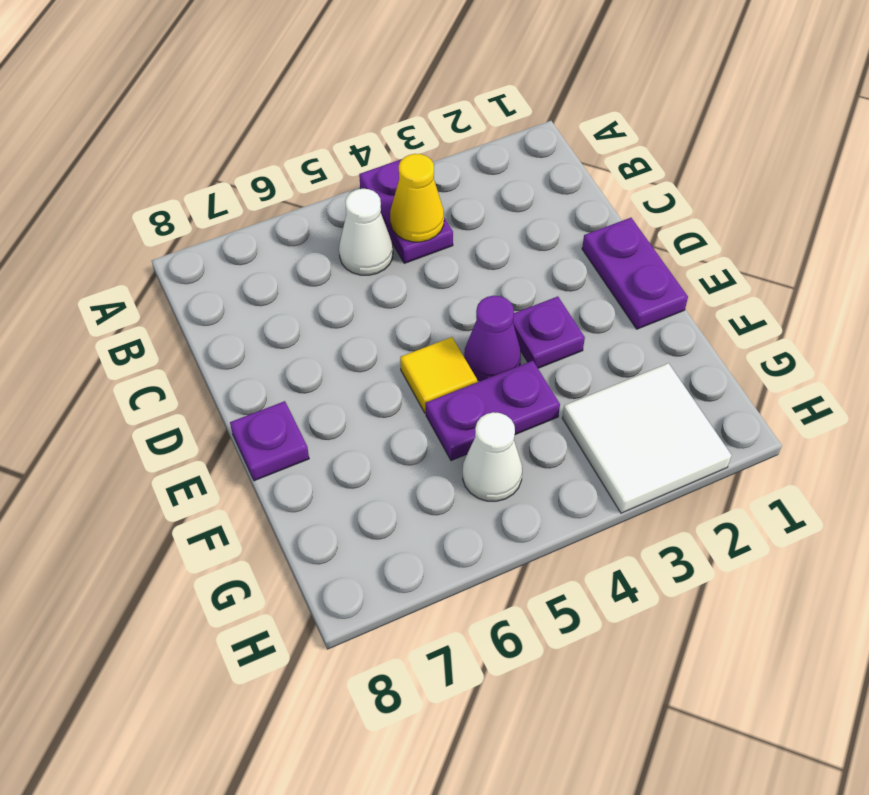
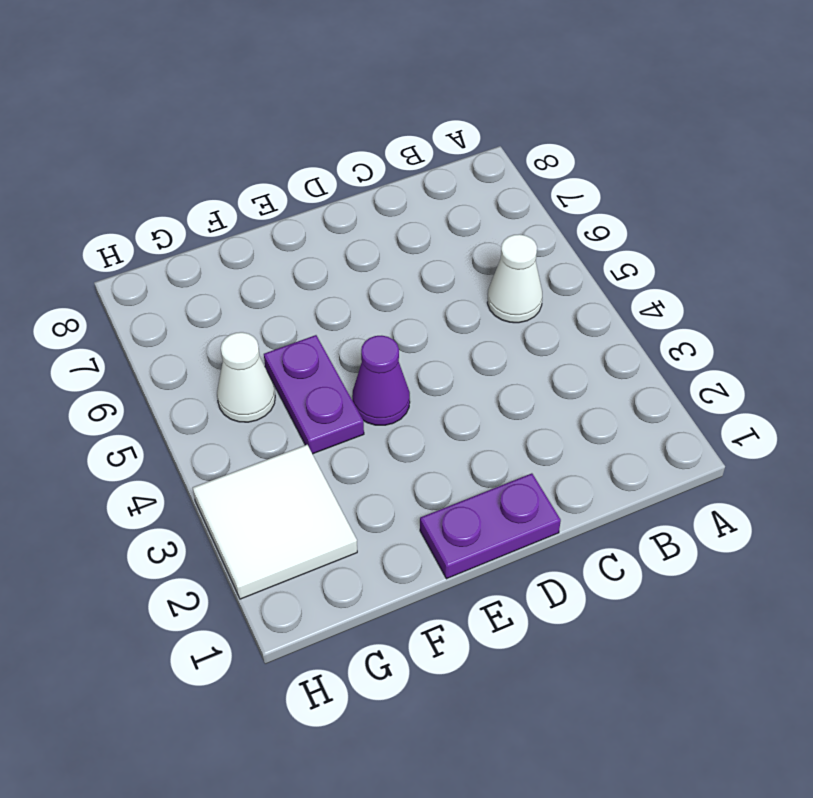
none -> purple plate A4:B4 level 1
none -> purple plate E3 level 1

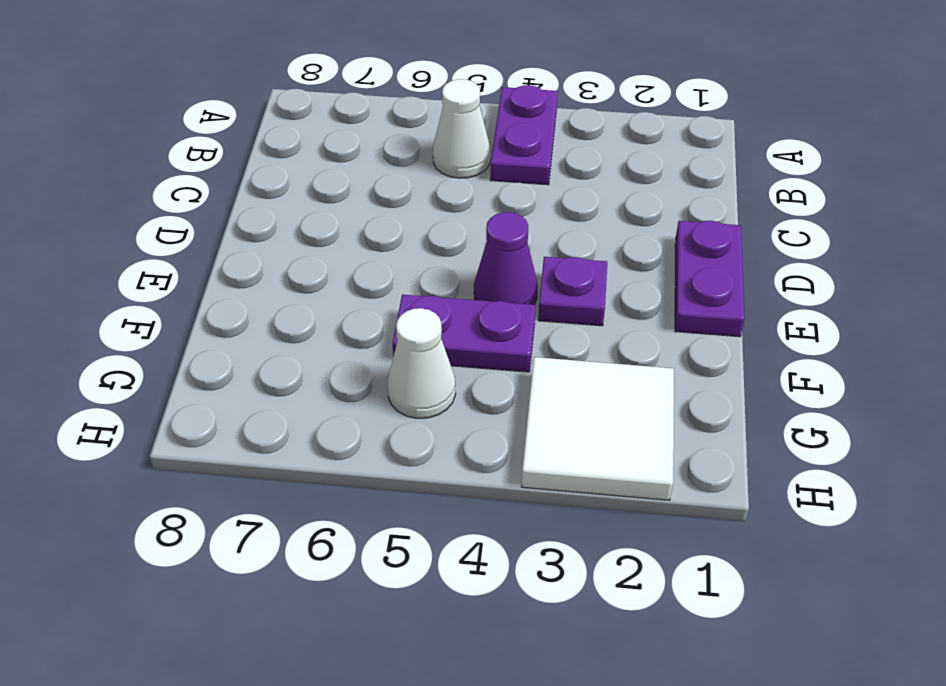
none -> yellow tile E5 level 1
none -> purple plate E8 level 1

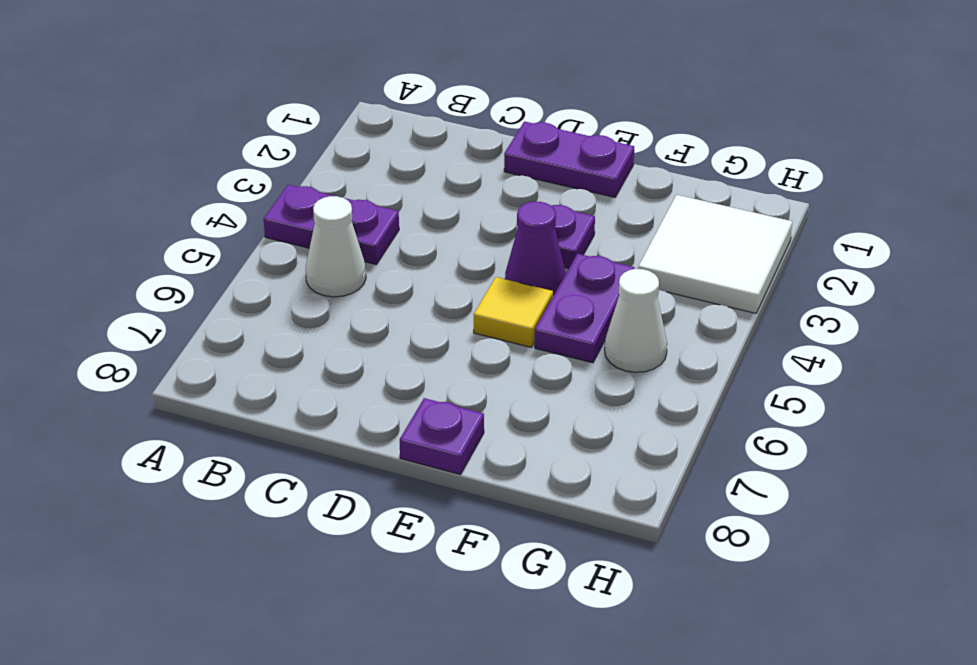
none -> yellow cone B4 level 2

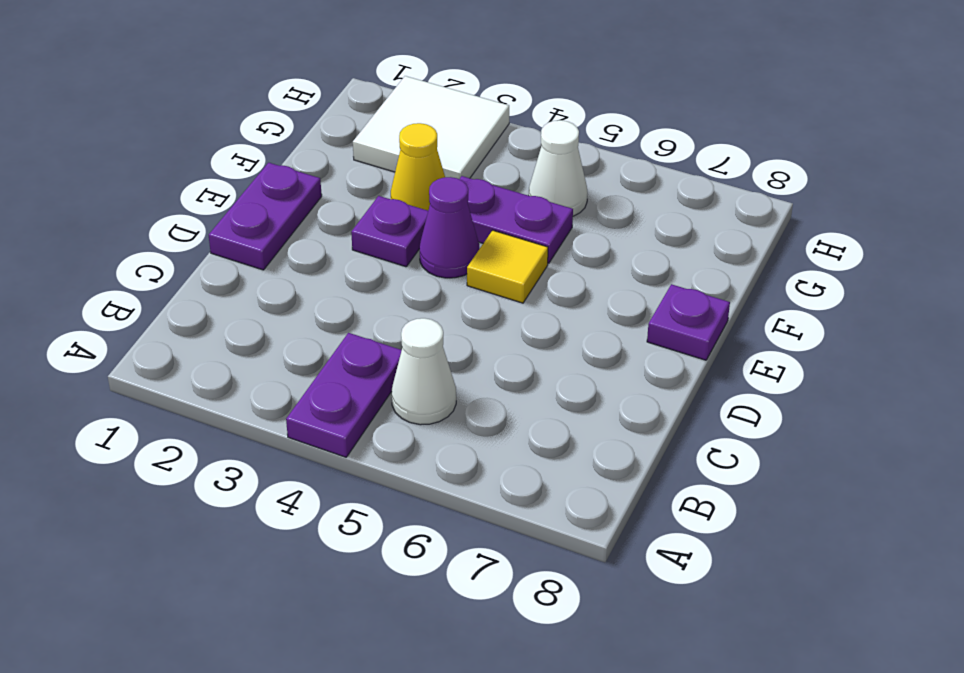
yellow cone F3 level 1 -> yellow cone B4 level 2

